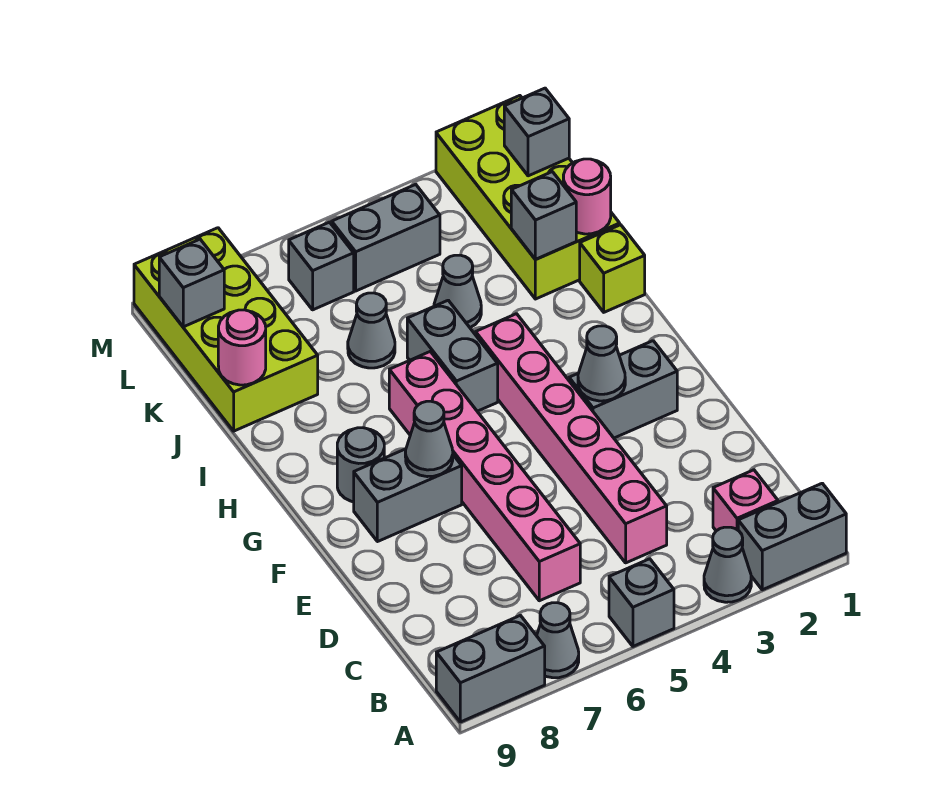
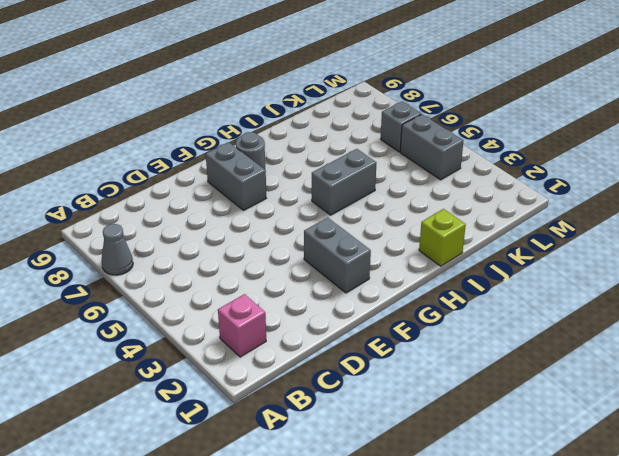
none -> grey brick A1:A2 level 1
none -> grey cone A3 level 1
none -> grey brick A5 level 1

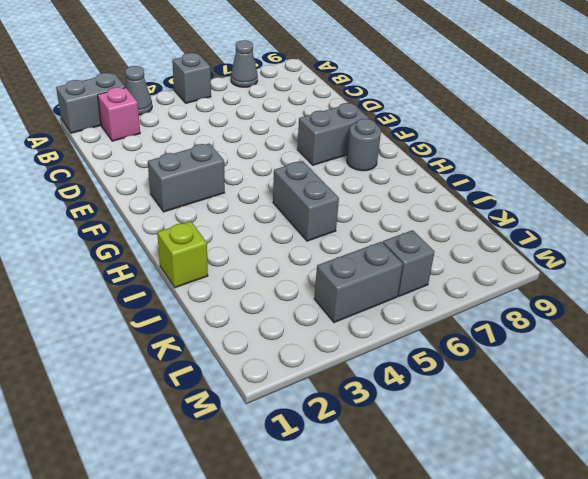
none -> grey brick A8:A9 level 1
none -> pink brick C4:H4 level 1
none -> pink brick C6:H6 level 1

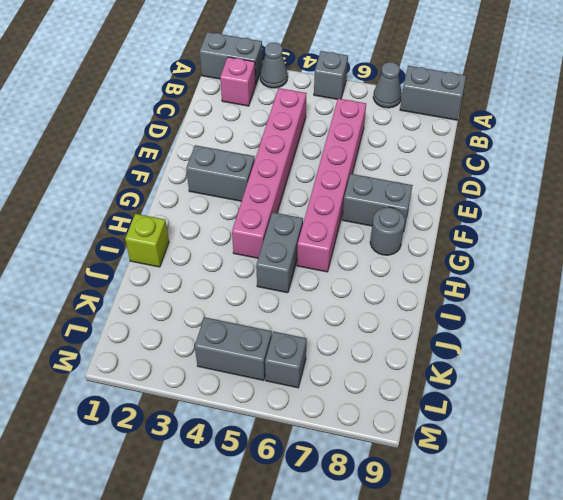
none -> lime brick J1:M2 level 1
none -> grey cone J4 level 1
none -> grey cone J6 level 1

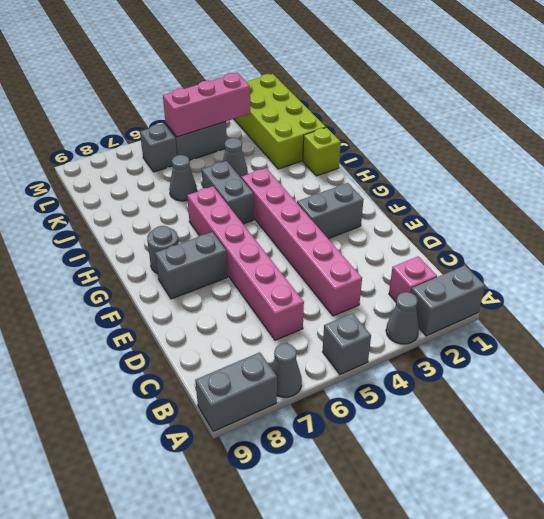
pink brick L3:L5 level 2 -> none
none -> lime brick J8:M9 level 1
none -> grey cone F3 level 2
none -> grey cone F7 level 2

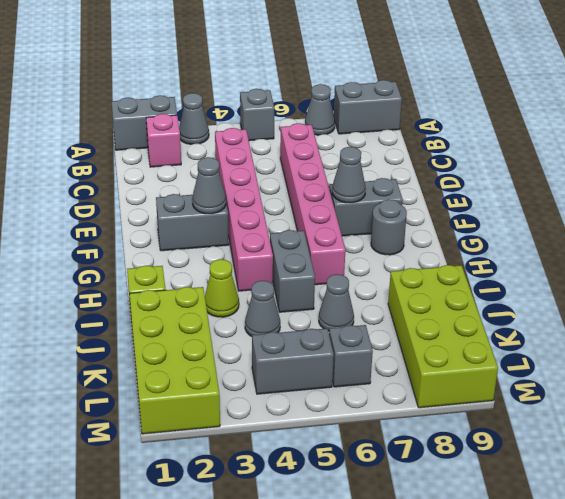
lime cone I3 level 1 -> none
none -> pink round brick J1 level 2
none -> grey brick J2 level 2
none -> pink round brick J9 level 2

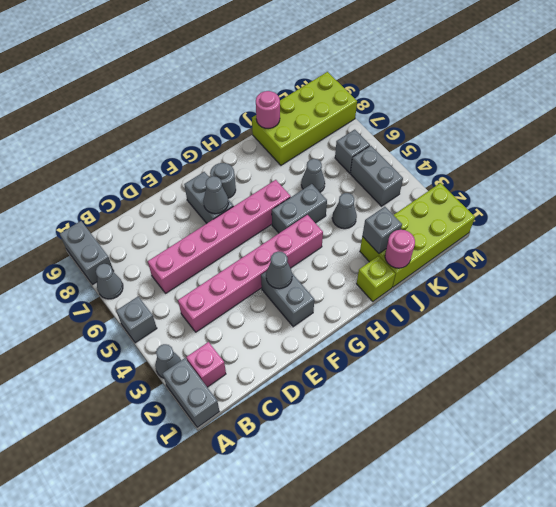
none -> grey brick L1 level 2
none -> grey brick L9 level 2

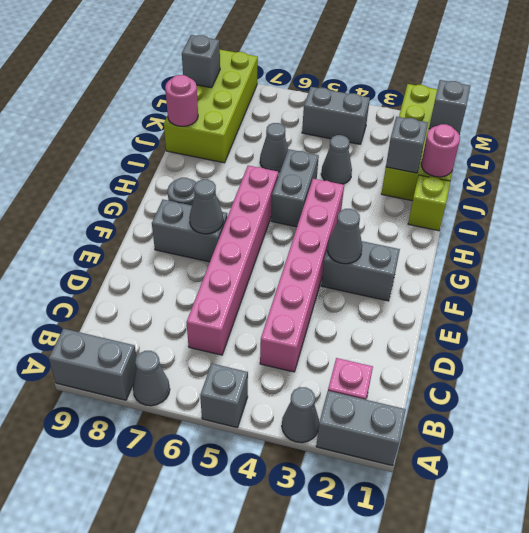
none -> grey brick L6 level 1

